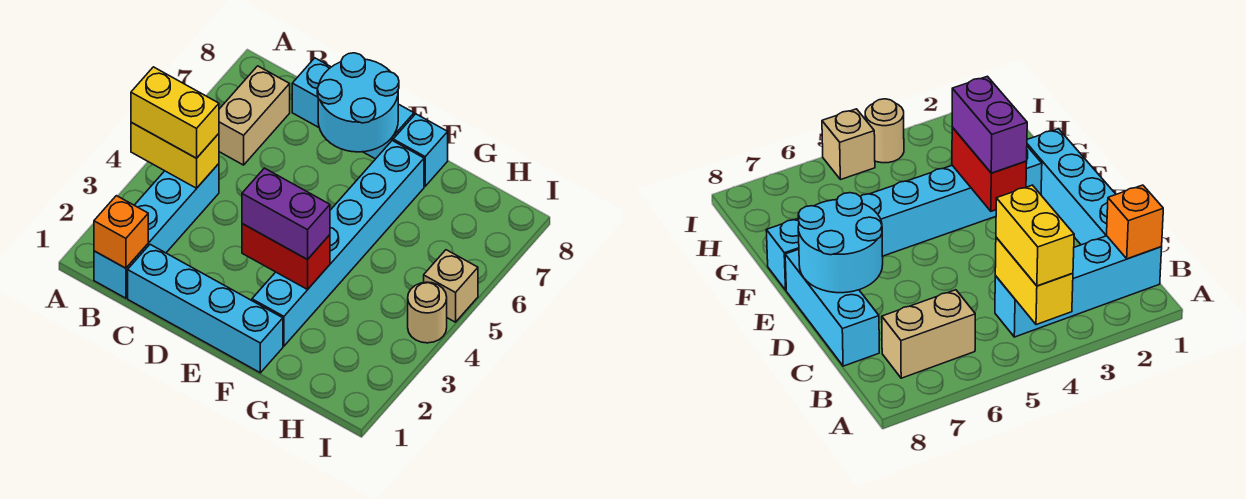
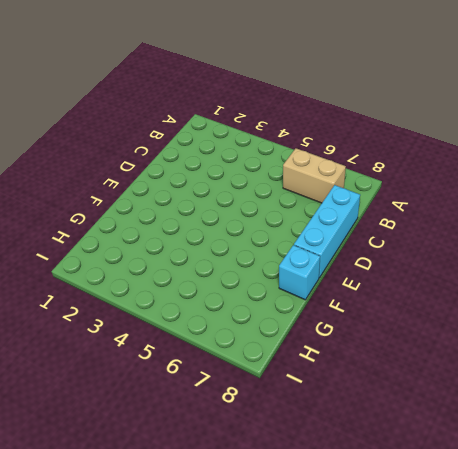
none -> cyan brick B1:B4 level 1
none -> cyan brick C1:F1 level 1
none -> cyan brick F2:F7 level 1

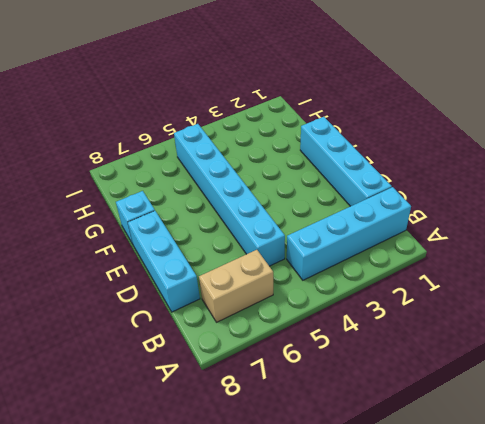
cyan brick C5:H5 level 1 -> cyan brick F2:F7 level 1
none -> tan round brick I4 level 1
none -> tan brick I5 level 1
none -> yellow brick A4:B4 level 2

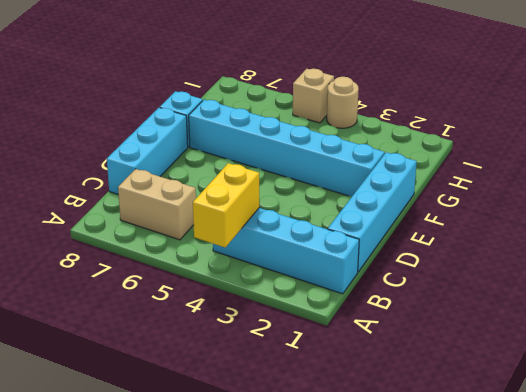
none -> orange brick B1 level 2
none -> cyan round brick D7:E8 level 2
none -> red brick E3:F3 level 2

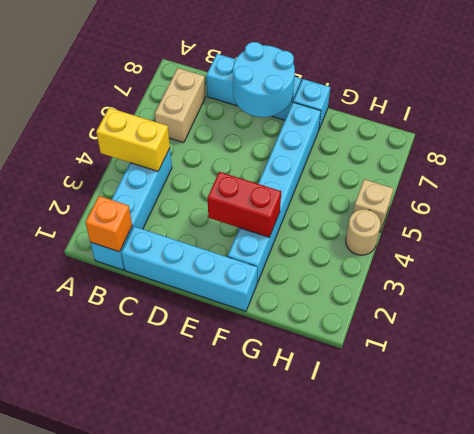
none -> yellow brick A4:B4 level 3
none -> purple brick E3:F3 level 3

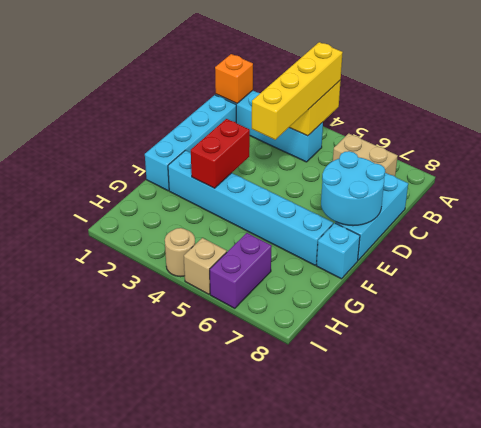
yellow brick A4:D4 level 3 -> yellow brick A4:B4 level 3
purple brick H6:I6 level 1 -> purple brick E3:F3 level 3

